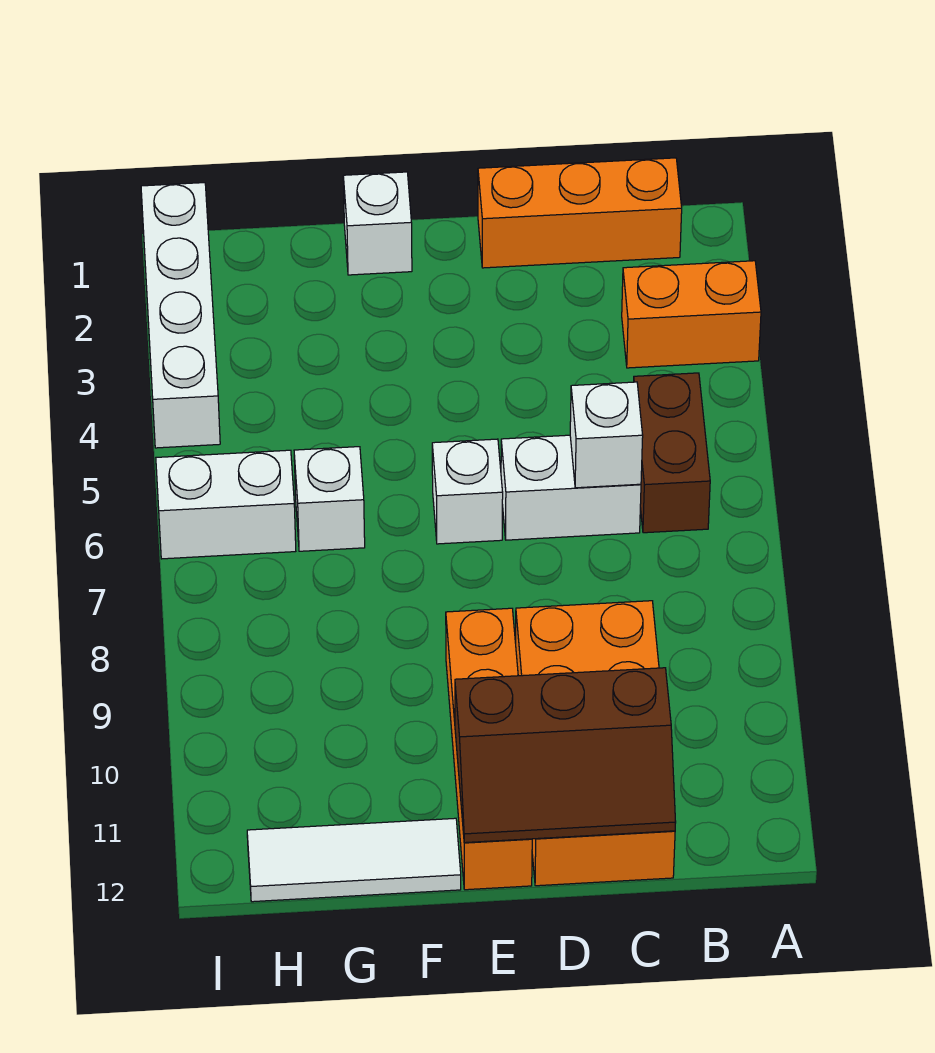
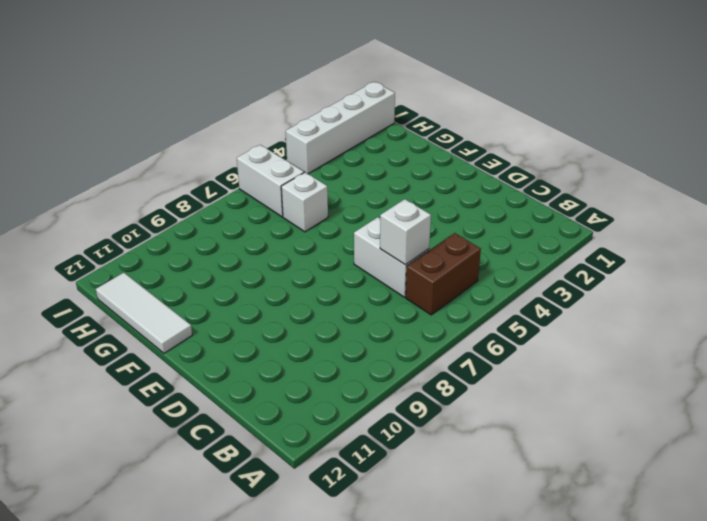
none -> orange brick A3:B3 level 1
none -> orange brick B1:D1 level 1
none -> orange brick C9:D12 level 1

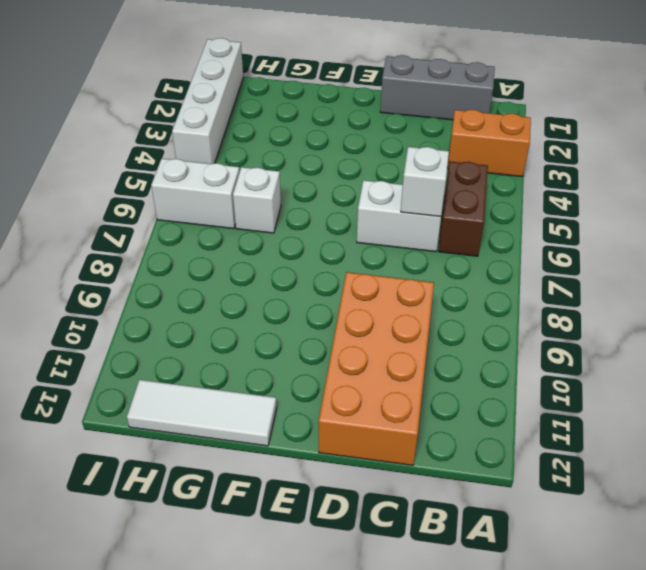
grey brick B1:D1 level 1 -> orange brick B1:D1 level 1
none -> white brick E6 level 1
none -> orange brick E9:E12 level 1
none -> white brick F1 level 1

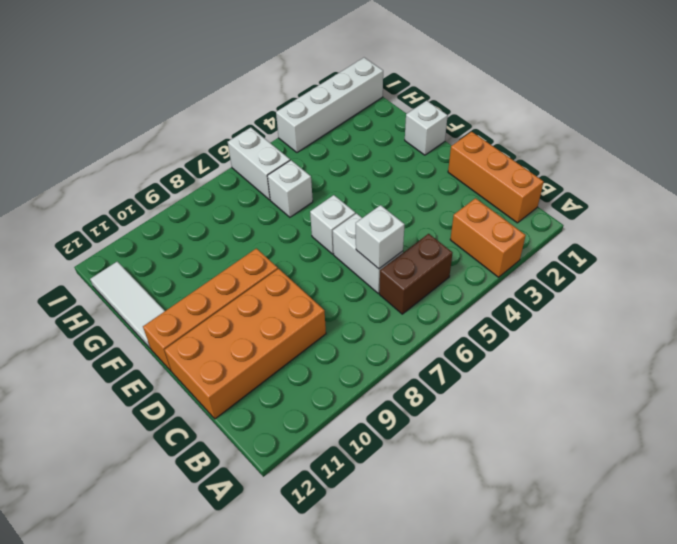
none -> brown slope C11:E12 level 2 top 11

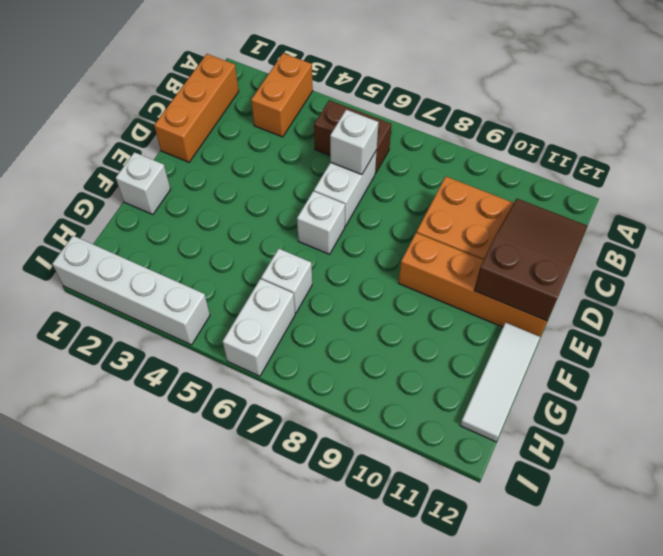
brown slope C11:E12 level 2 top E -> brown slope C11:E12 level 2 top 11

